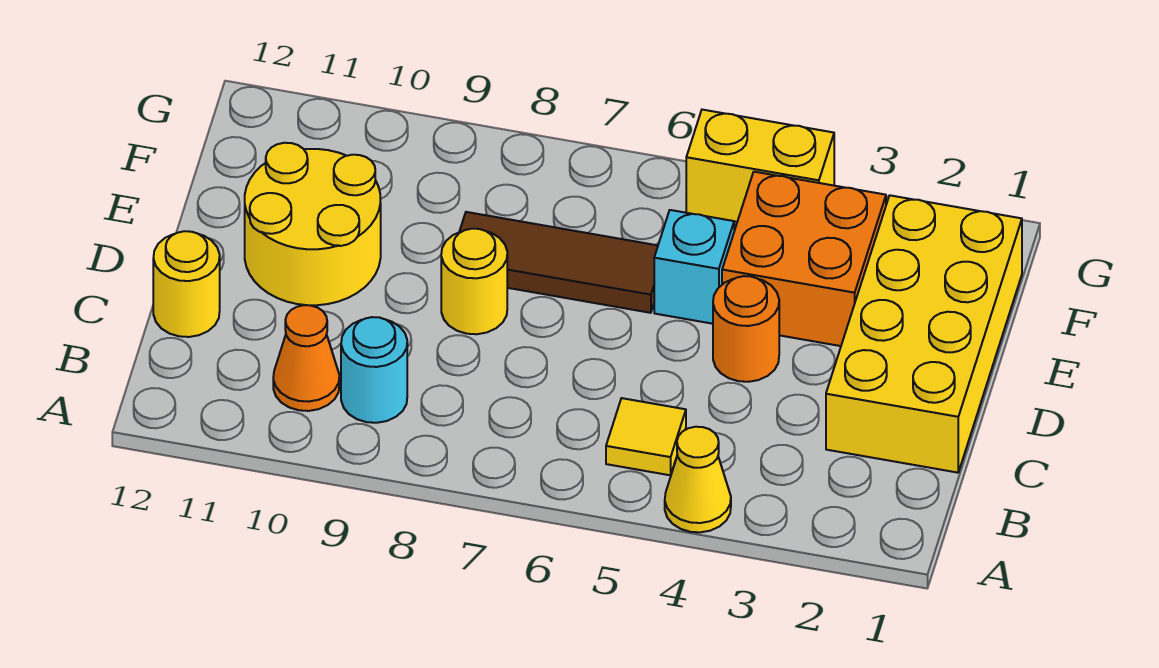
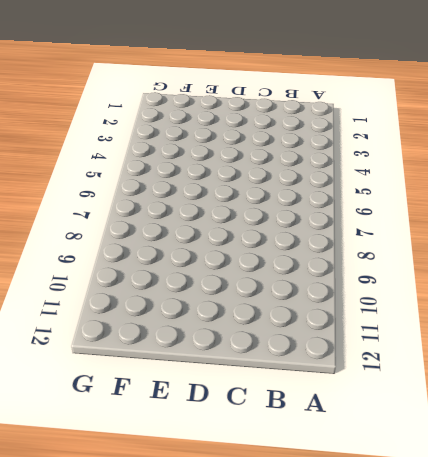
none -> yellow cone A4 level 1
none -> yellow tile B5 level 1
none -> cyan round brick B9 level 1

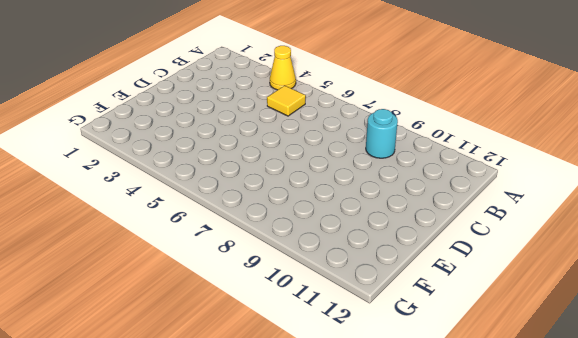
none -> orange cone B10 level 1
none -> yellow brick C1:F2 level 1
none -> yellow round brick C12 level 1

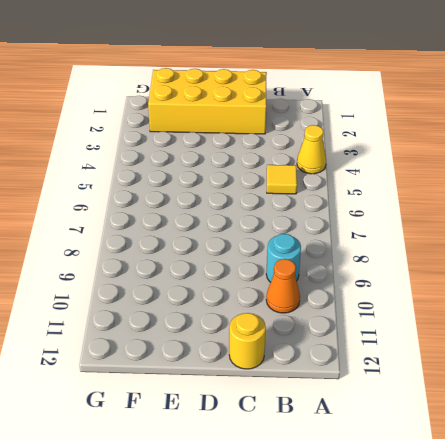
none -> orange round brick D4 level 1
none -> yellow round brick D8 level 1
none -> yellow round brick D10:E11 level 1

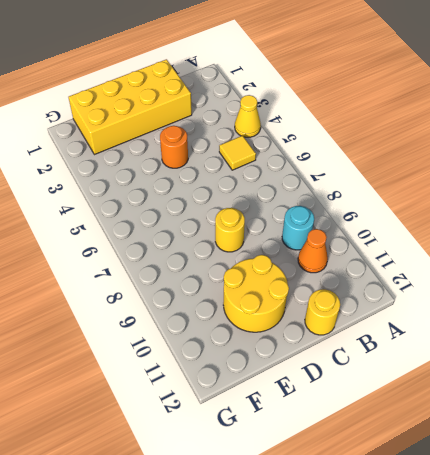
none -> orange brick E3:F4 level 1
none -> cyan brick E5 level 1
none -> brown tile E6:E8 level 1

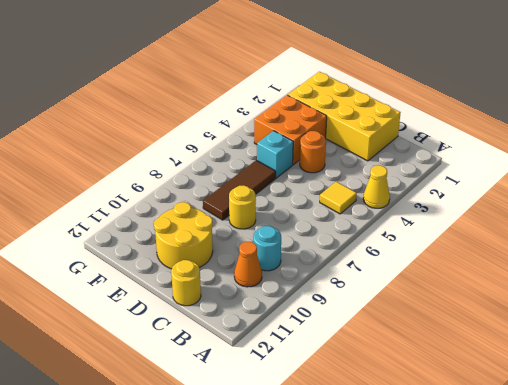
none -> yellow brick G4:G5 level 1

